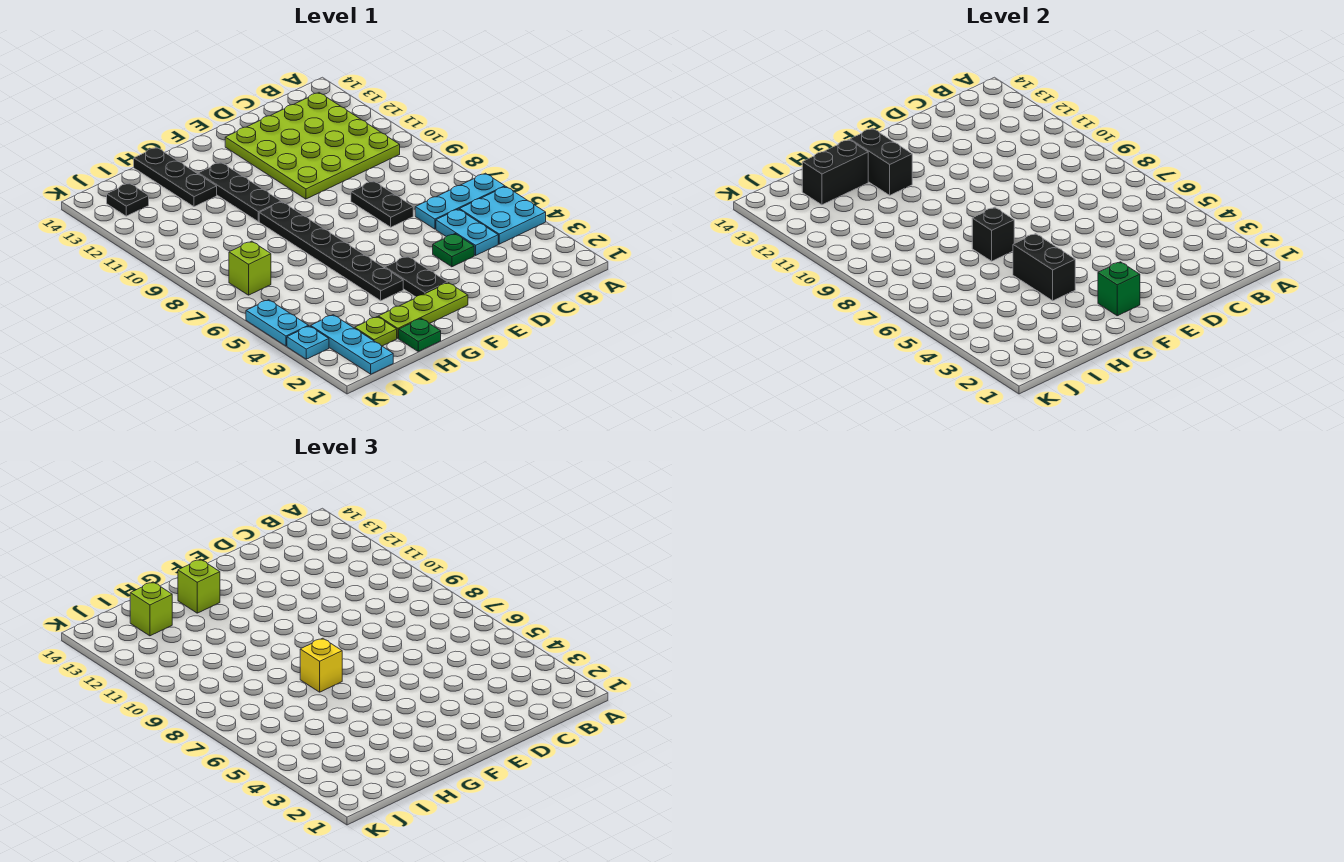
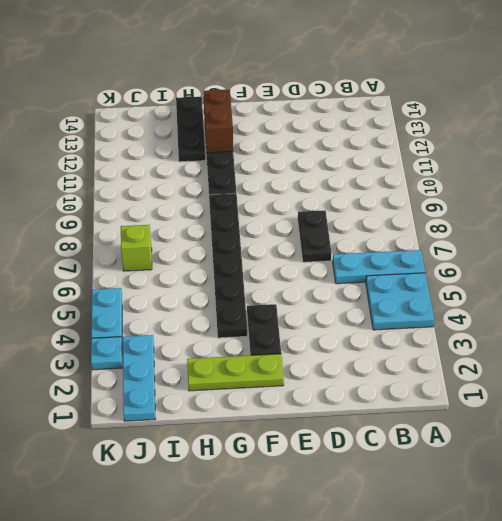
brown brick G12:G13 level 2 -> black brick G12:G13 level 2
none -> lime plate B10:E13 level 1
none -> cyan plate C4:C5 level 1
none -> green plate D4 level 1

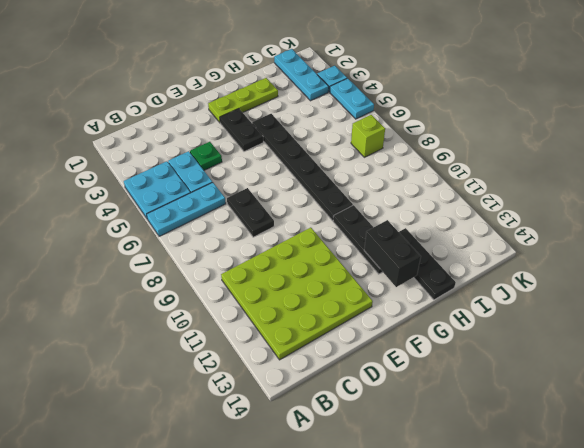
none -> green plate H1 level 1
none -> lime plate I2 level 1
none -> black plate J13 level 1

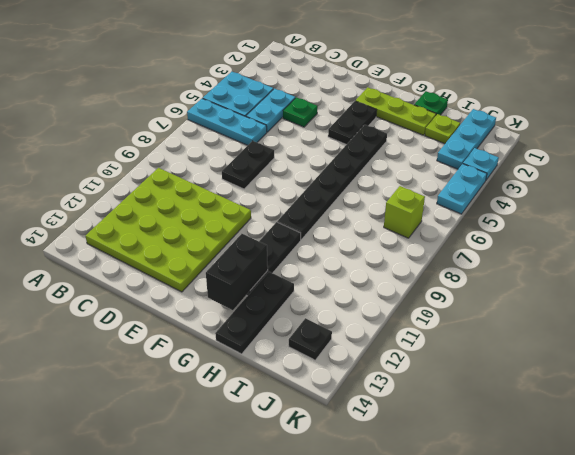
none -> green brick F2 level 2
none -> black brick G4:G5 level 2
none -> black brick G7 level 2

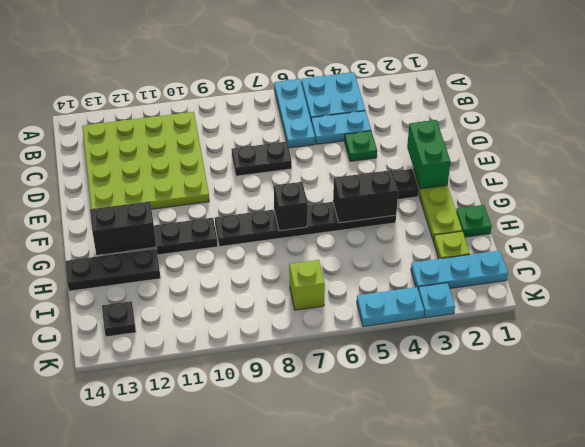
green brick E2:F2 level 2 -> green brick F2 level 2
none -> black brick H13:I13 level 2
none -> yellow brick G7 level 3
none -> lime brick G13 level 3

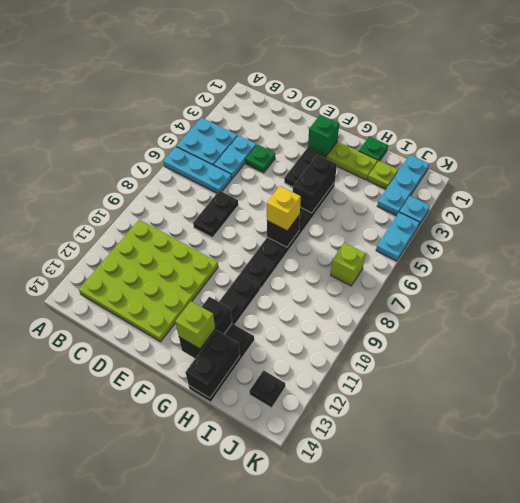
black brick H13:H14 level 2 -> black brick H13:I13 level 2
none -> lime brick I13 level 3

